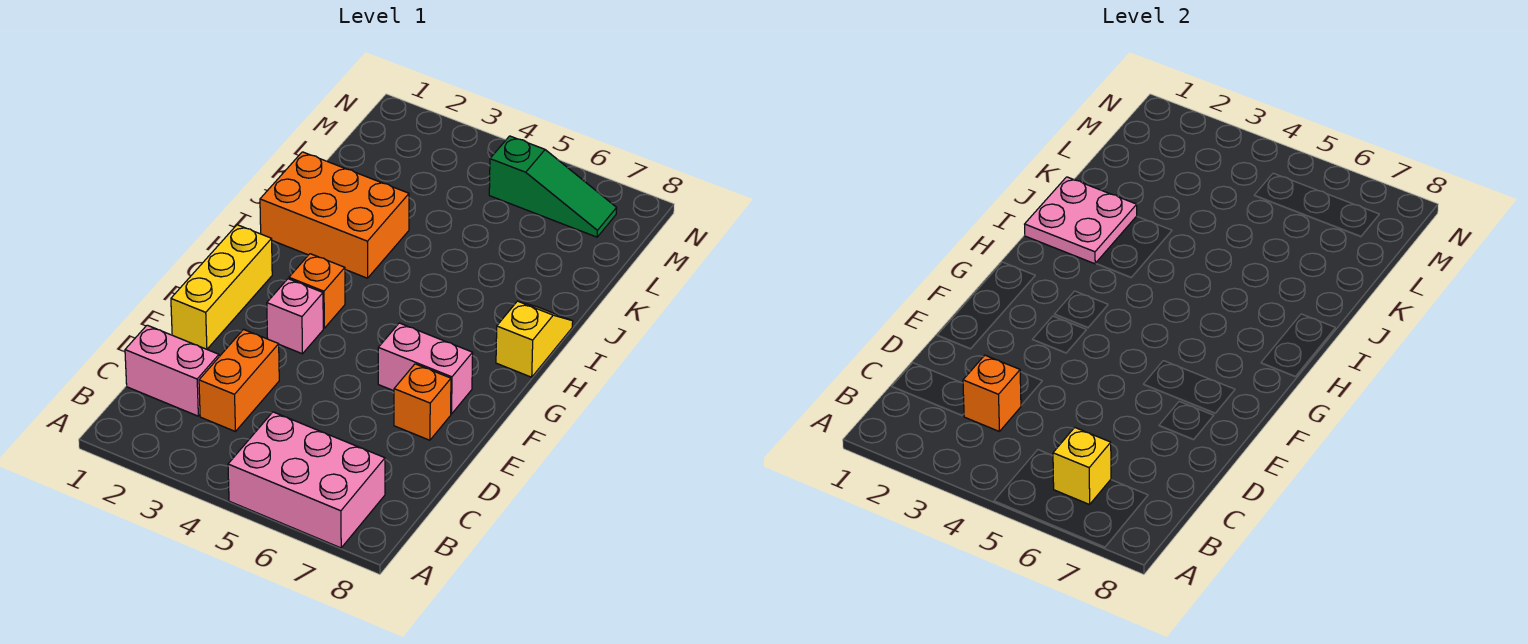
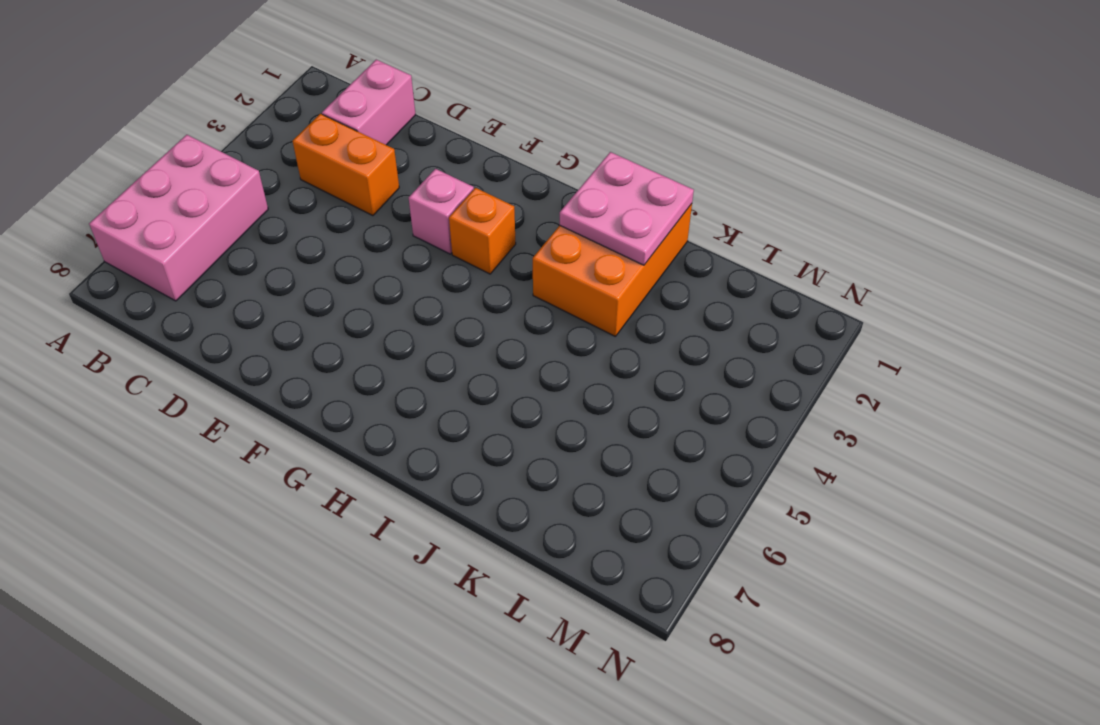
none -> yellow brick E1:G1 level 1
none -> orange brick E7 level 1
none -> pink brick F6:F7 level 1

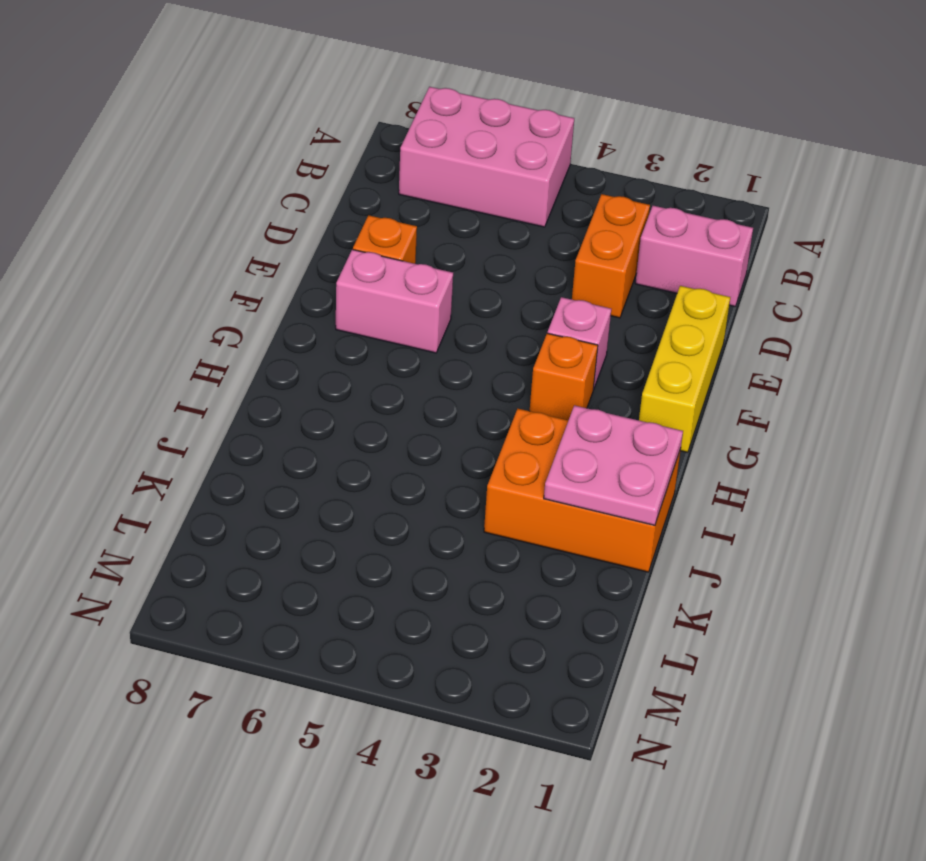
none -> yellow slope H8:I8 level 1 top H
none -> green slope M5:M7 level 1 top 5
none -> yellow brick B6 level 2

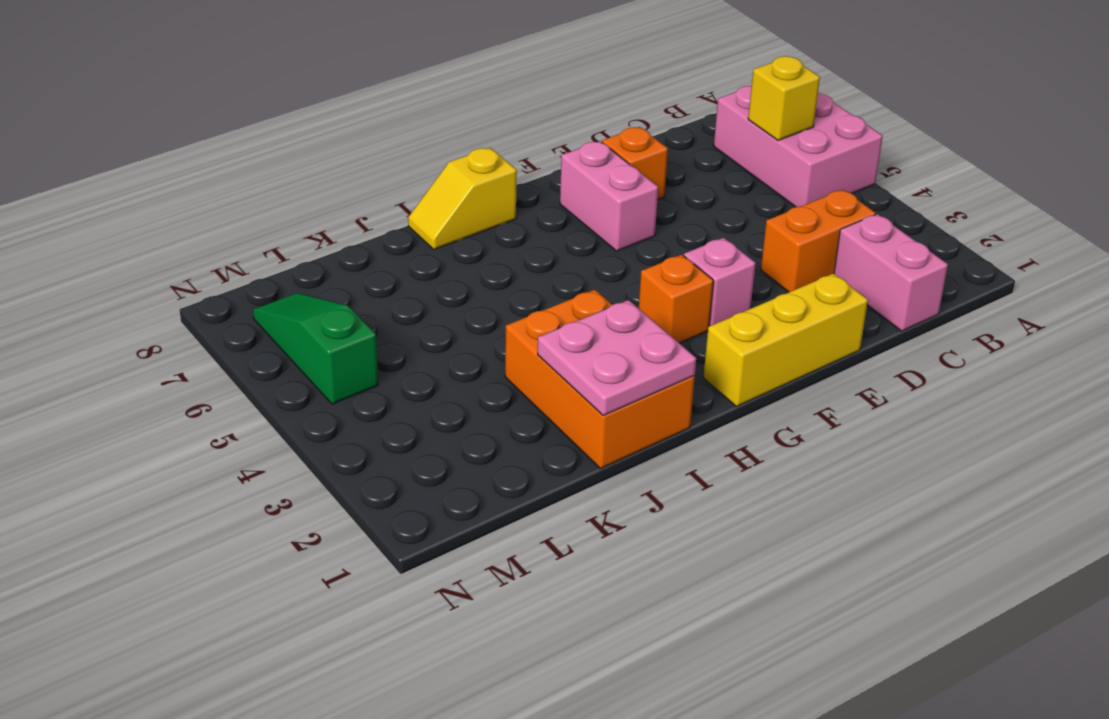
none -> orange brick C3 level 2

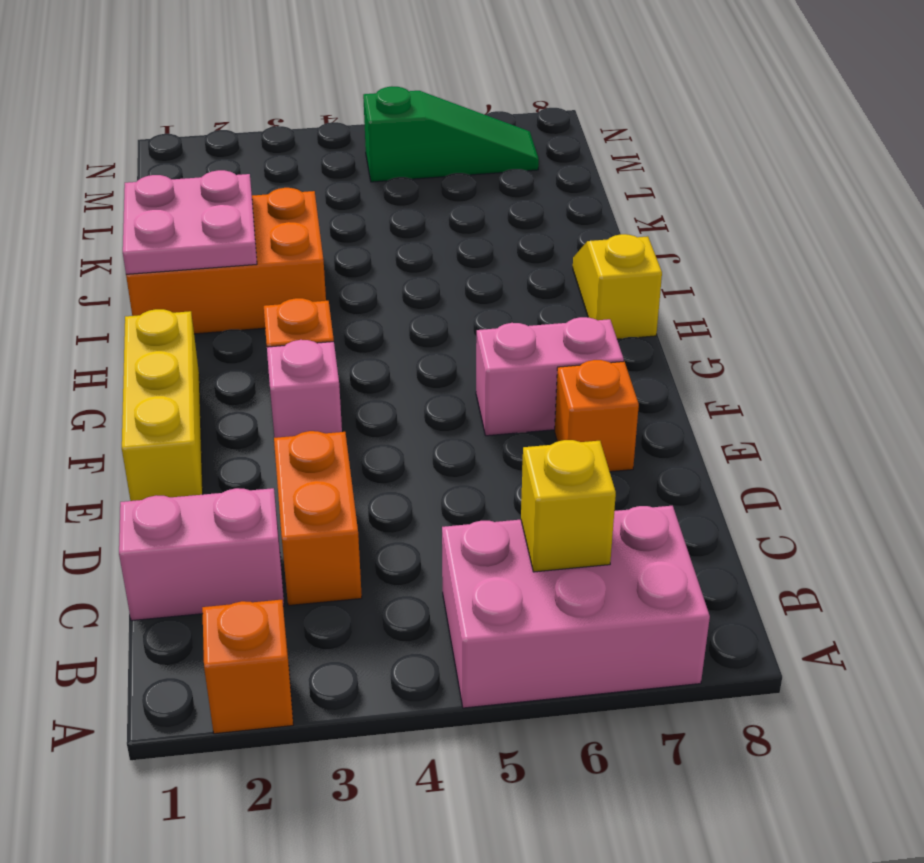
orange brick A2 level 1 -> orange brick C3 level 2

